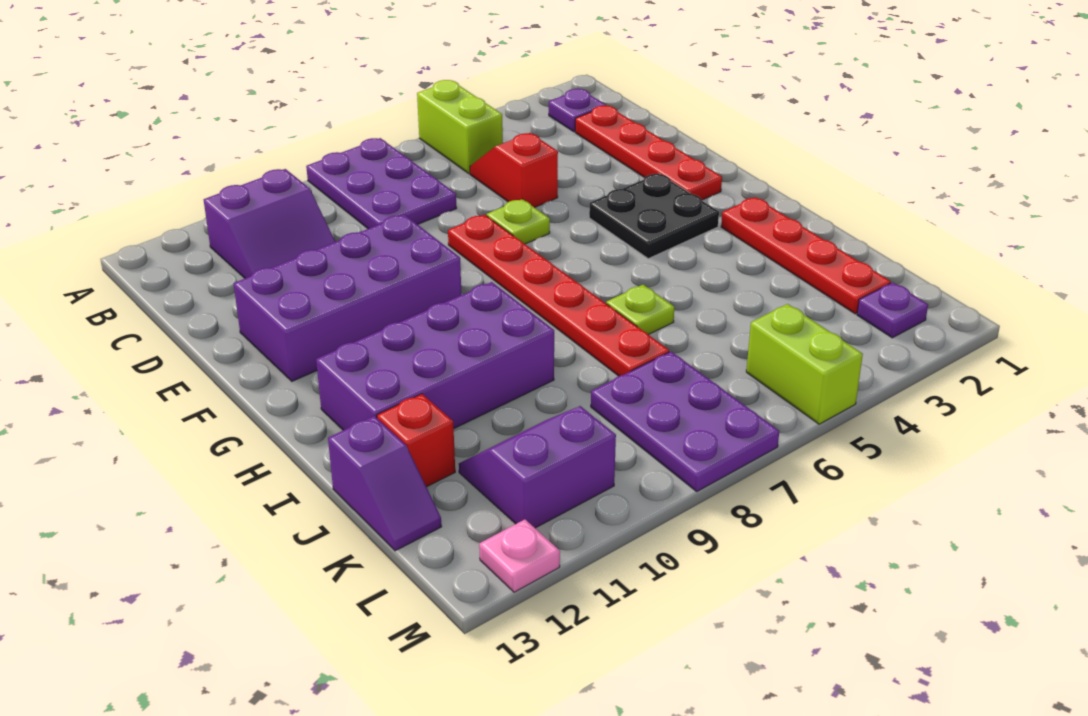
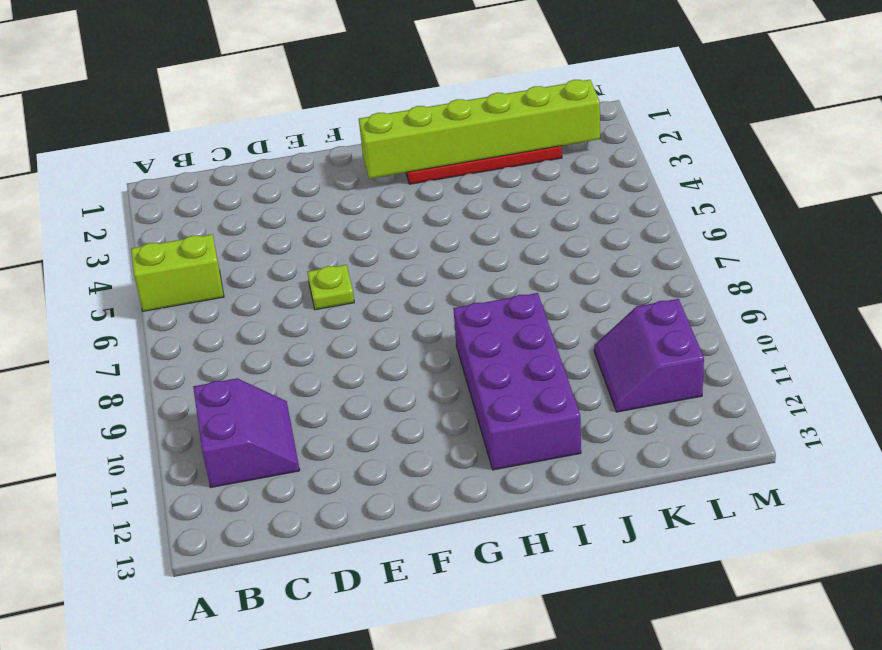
lime brick G2:L2 level 2 -> none
none -> purple plate A7:C8 level 1
none -> purple plate B2 level 1
none -> red plate C2:F2 level 1

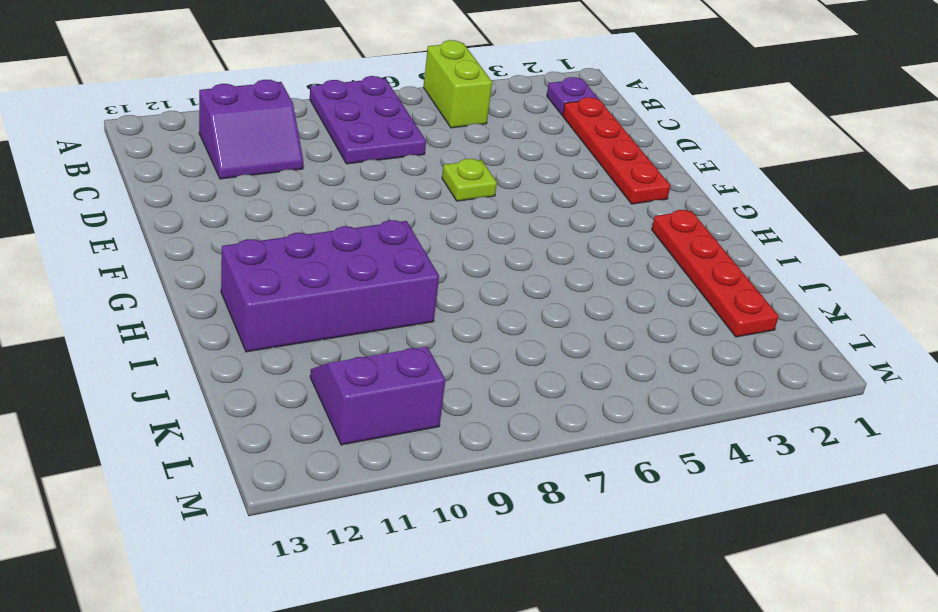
none -> red slope C5:D5 level 1 top D
none -> red plate E7:J7 level 1
none -> purple brick E9:F12 level 1

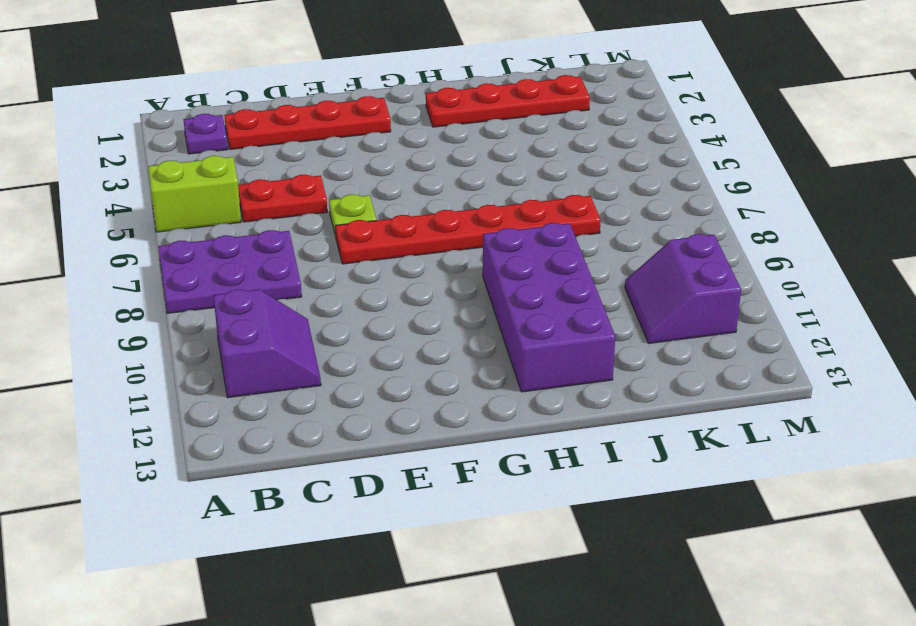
red plate C5:D5 level 1 -> red slope C5:D5 level 1 top D
none -> purple brick E9:F12 level 1
none -> black plate F3:G4 level 1
none -> lime plate I6 level 1

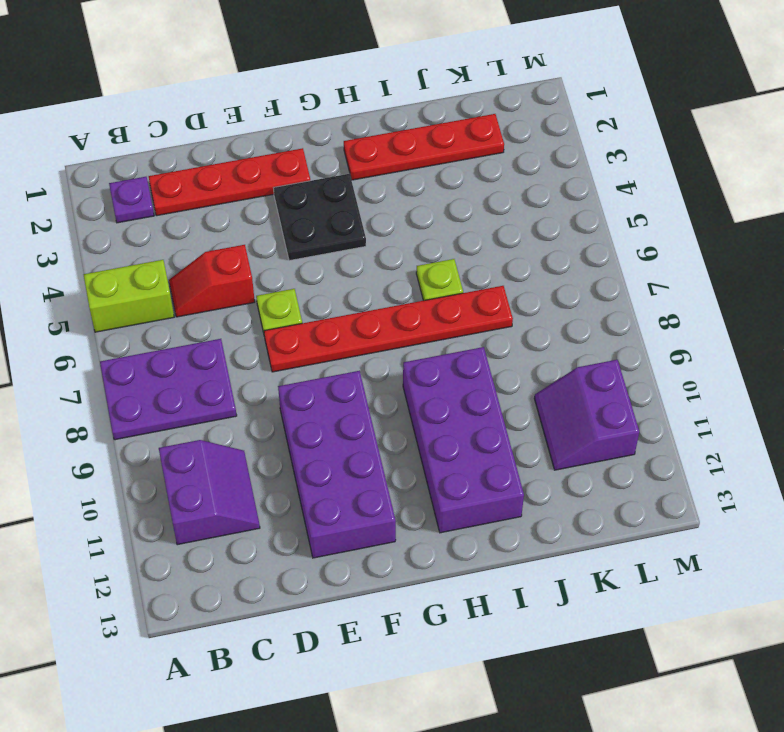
none -> red brick J12 level 1
none -> purple slope J13:K13 level 1 top J
none -> purple plate K7:M8 level 1

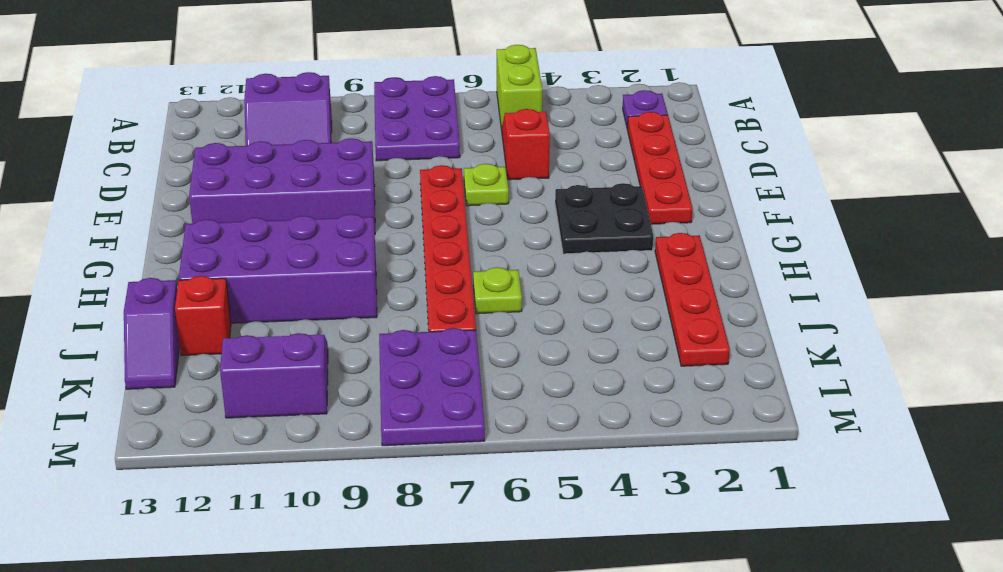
none -> purple plate L2 level 1
none -> lime brick L5:M5 level 1
none -> pink plate M12 level 1

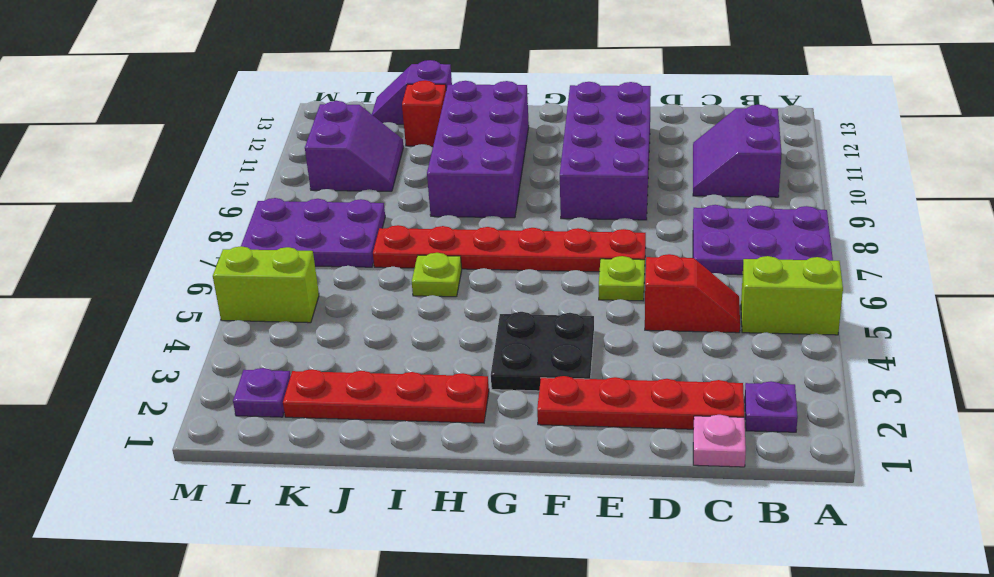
pink plate C1 level 1 -> pink plate M12 level 1

